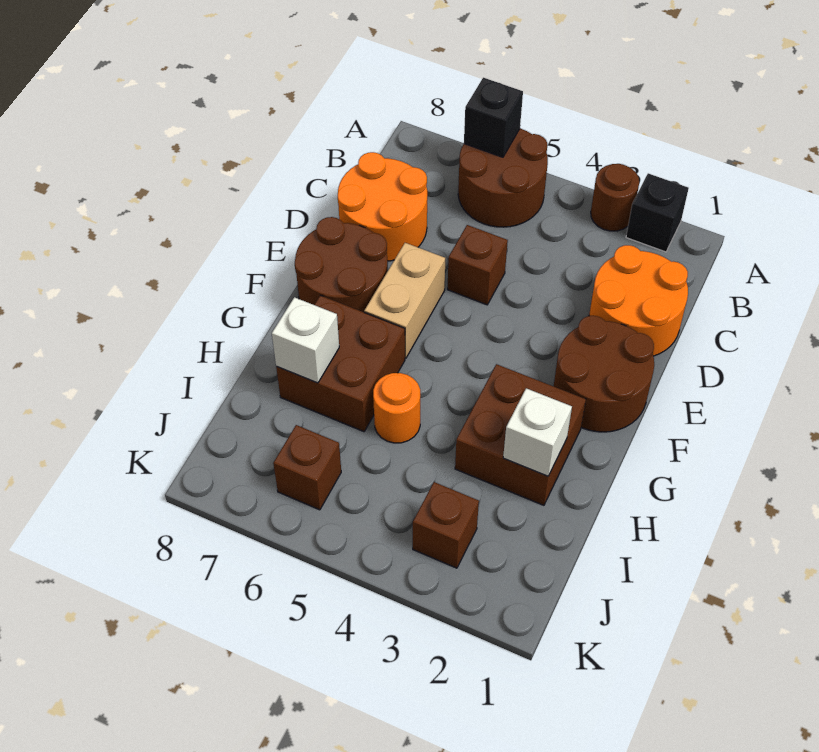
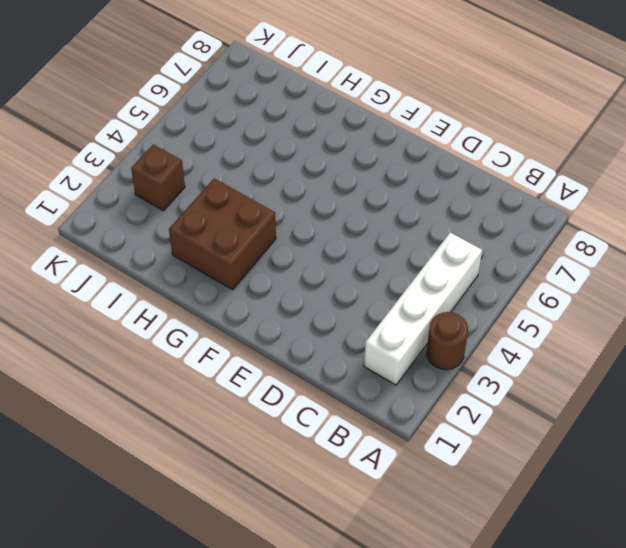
white brick B2:B5 level 1 -> brown round brick A5:B6 level 1
none -> black brick A2 level 1
none -> orange round brick C1:D2 level 1
none -> orange round brick C7:D8 level 1

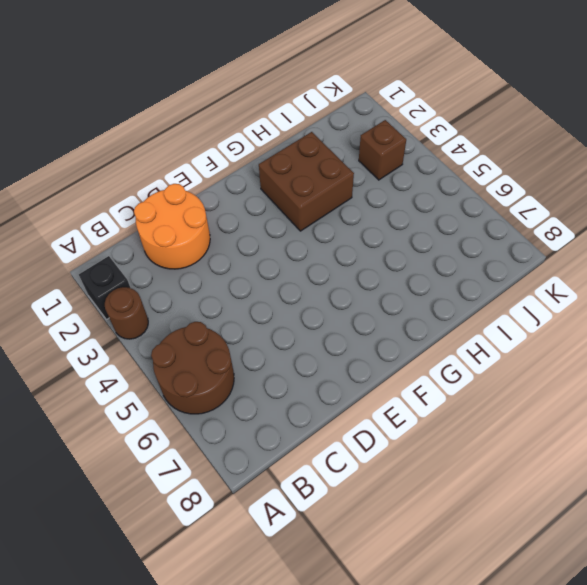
none -> orange round brick C7:D8 level 1
none -> brown brick D5 level 1
none -> brown round brick E1:F2 level 1

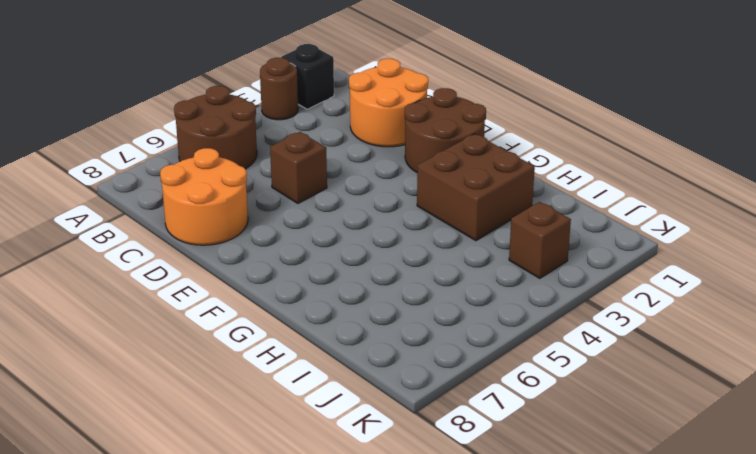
none -> tan brick E6:F6 level 1
none -> brown round brick E7:F8 level 1
none -> brown brick G6:H7 level 1

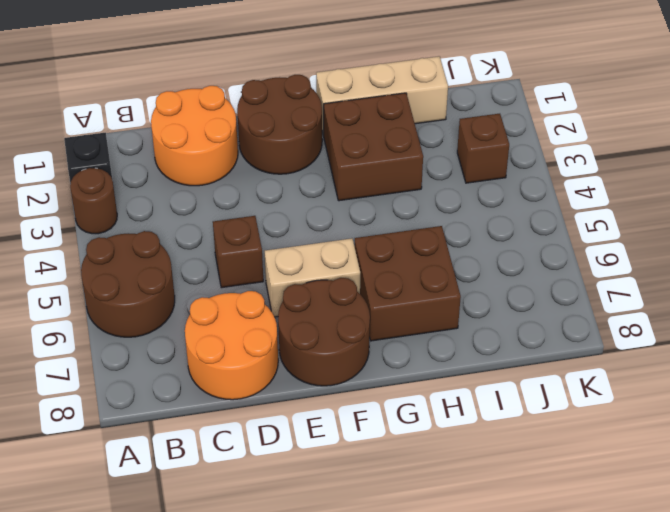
tan brick G1:I1 level 1 -> none
none -> orange round brick H5 level 1
none -> brown brick J6 level 1
none -> black brick A6 level 2

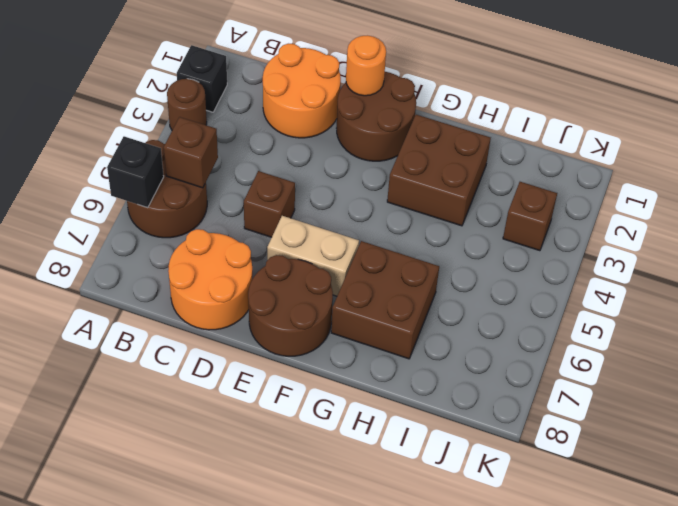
brown brick B5 level 2 -> brown brick J6 level 1
orange round brick E1 level 2 -> orange round brick H5 level 1
none -> white brick H2 level 2
none -> white brick H7 level 2

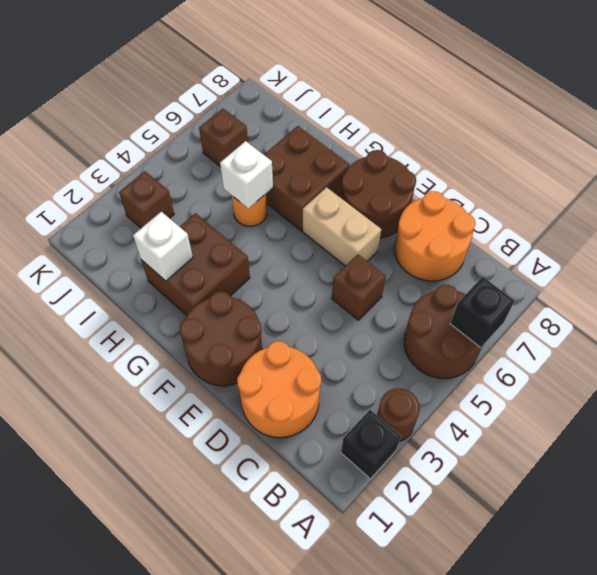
white brick H5 level 2 -> white brick H7 level 2

